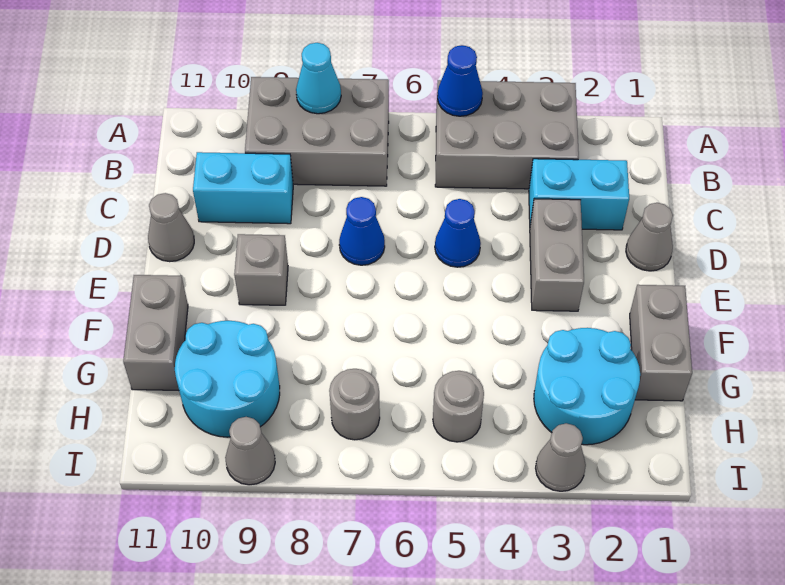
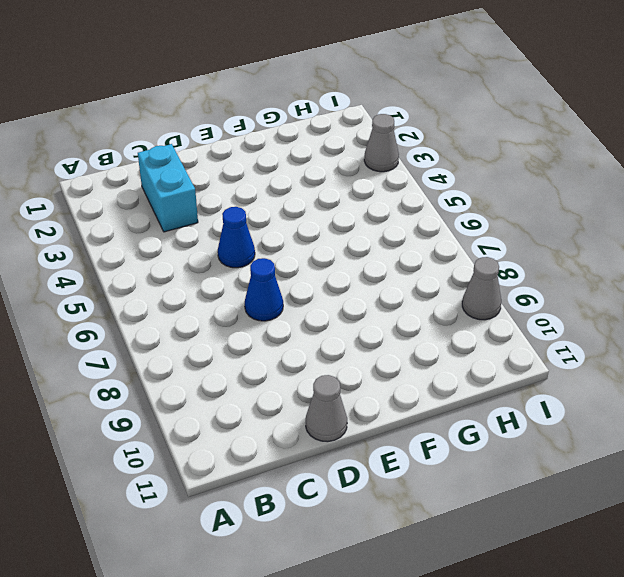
none -> grey brick A3:B5 level 1
none -> grey brick A7:B9 level 1
none -> cyan brick C9:C10 level 1

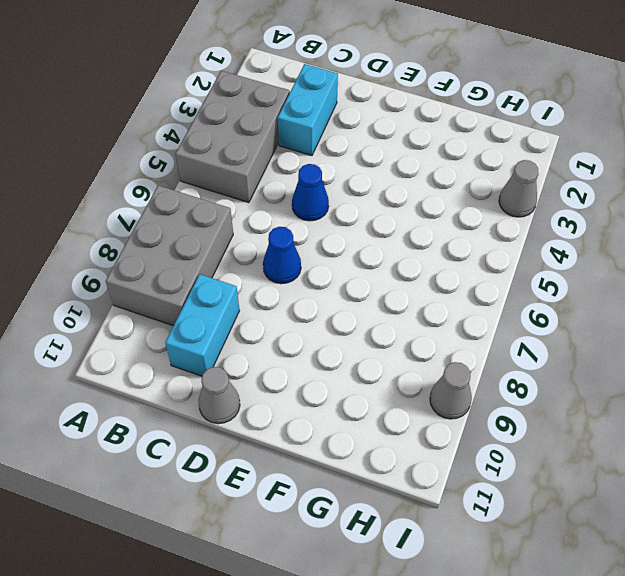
none -> grey cone D1 level 1
none -> grey brick D3:E3 level 1
none -> grey brick E9 level 1

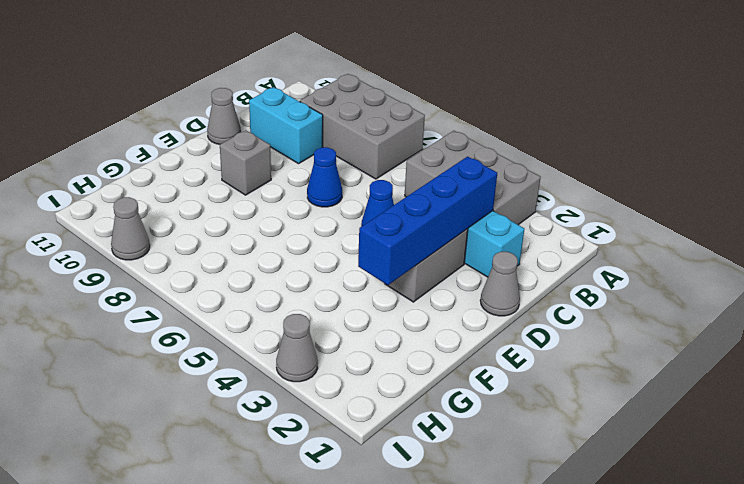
blue brick C3:F3 level 2 -> none
none -> grey brick F1:G1 level 1
none -> grey brick F11:G11 level 1
none -> cyan round brick G2:H3 level 1

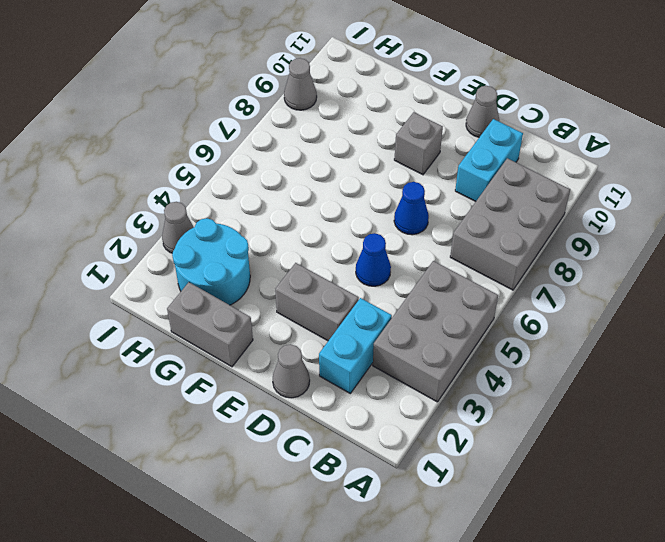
none -> grey brick F11:G11 level 1
none -> cyan round brick G9:H10 level 1
none -> grey round brick H5 level 1

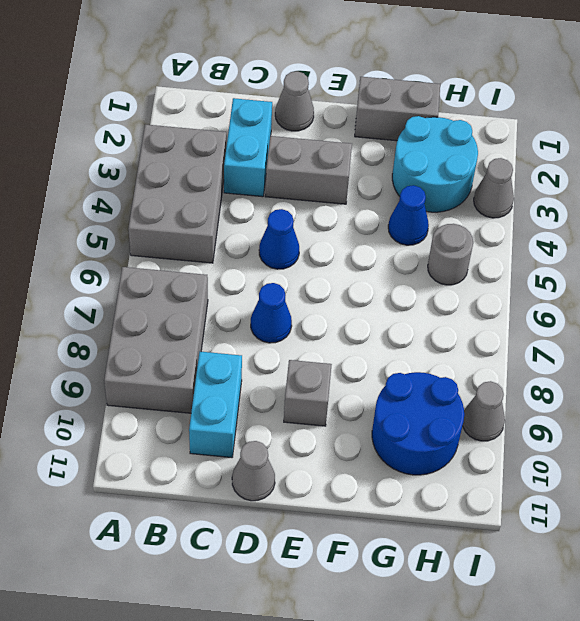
blue cone G4 level 1 -> blue cone A5 level 2
blue round brick G9:H10 level 1 -> cyan round brick G9:H10 level 1
none -> grey brick F11:G11 level 1
none -> grey round brick H7 level 1
none -> cyan cone A8 level 2

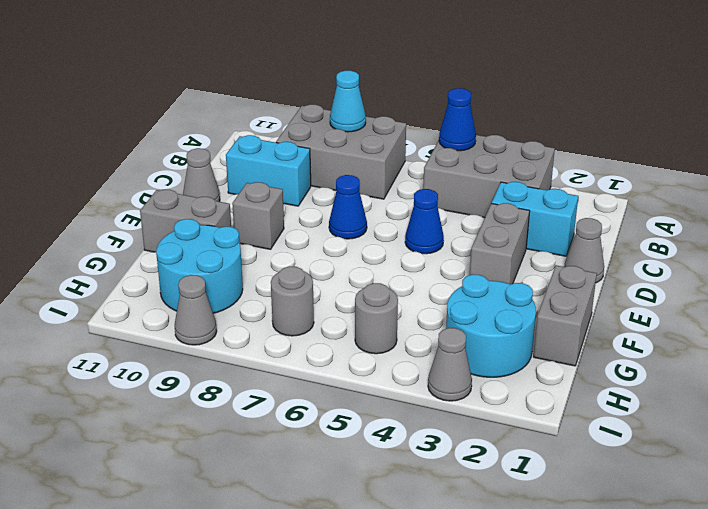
grey brick F10:F11 level 1 -> grey brick F11:G11 level 1

